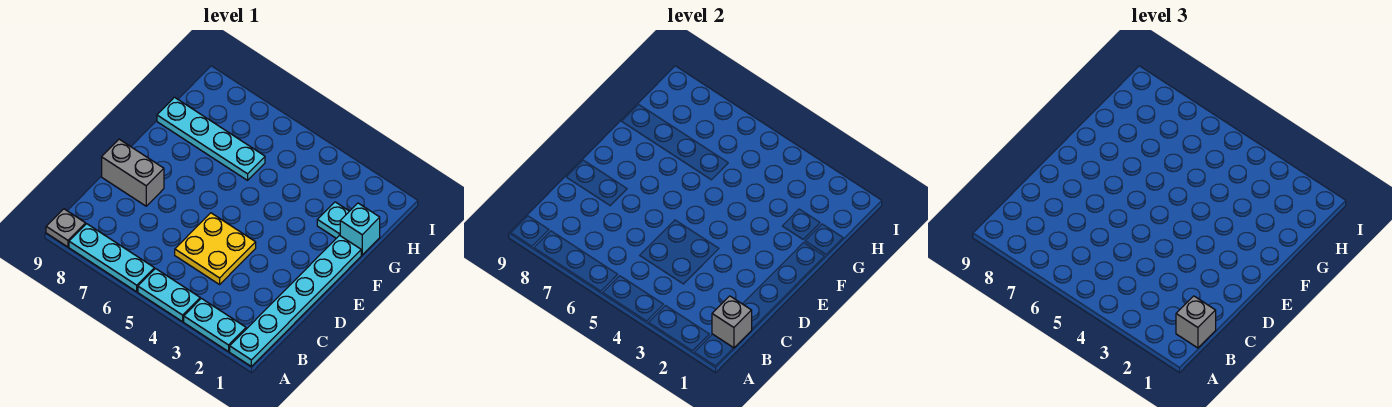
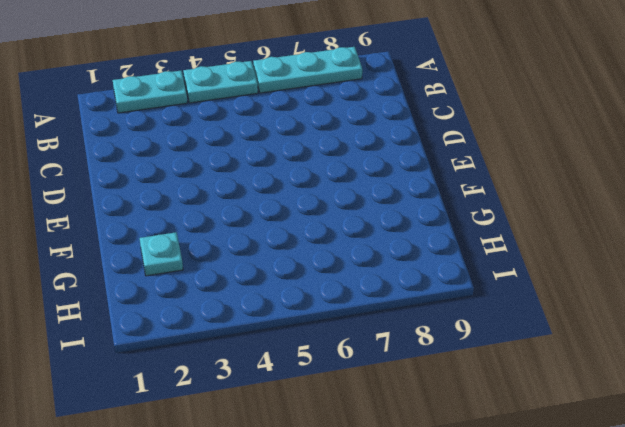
none -> cyan plate A1:F1 level 1
none -> grey plate A9 level 1
none -> yellow plate C4:D5 level 1

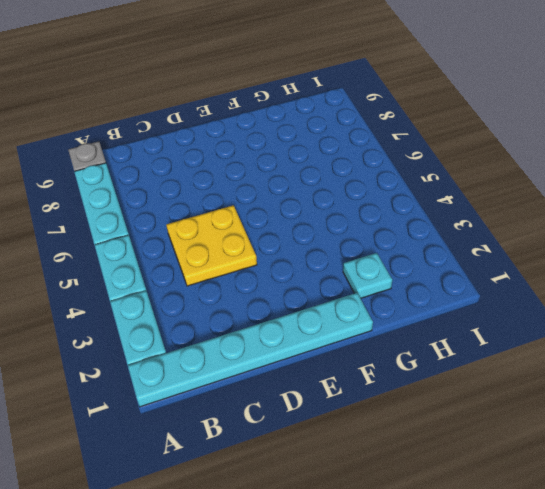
none -> grey brick D8:D9 level 1
none -> cyan brick G1 level 1
none -> cyan plate G6:G9 level 1

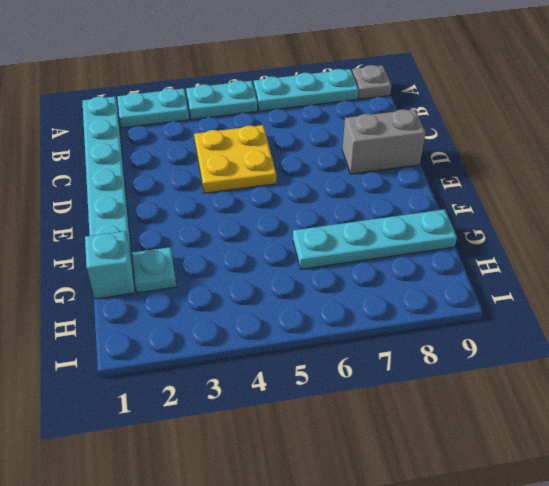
none -> grey brick B1 level 2
none -> grey brick B1 level 3

